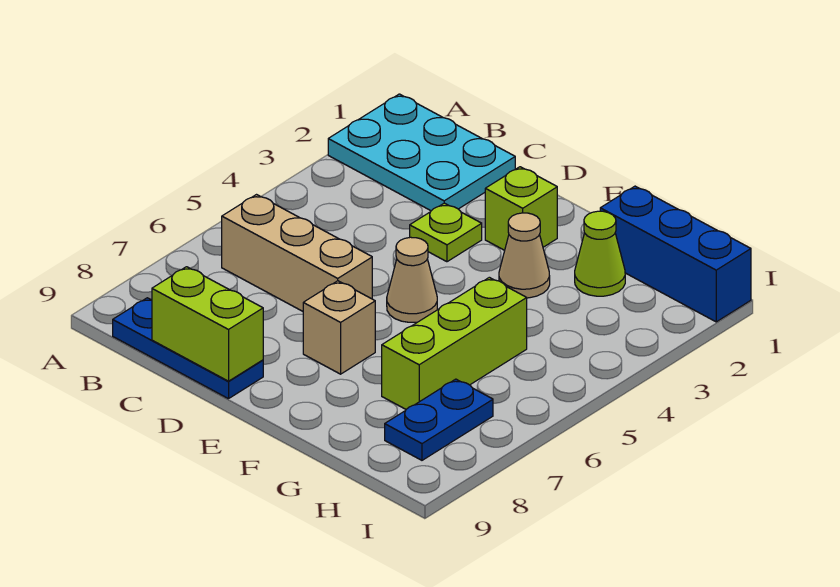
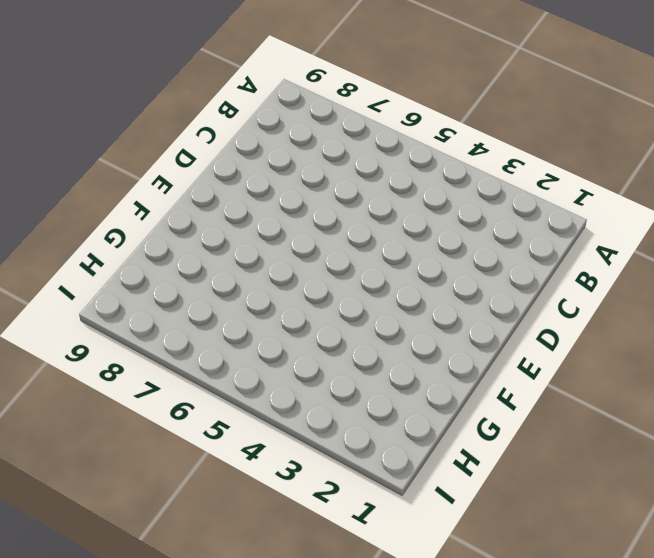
none -> cyan plate A1:C2 level 1
none -> tan brick B6:D6 level 1
none -> blue plate B9:D9 level 1

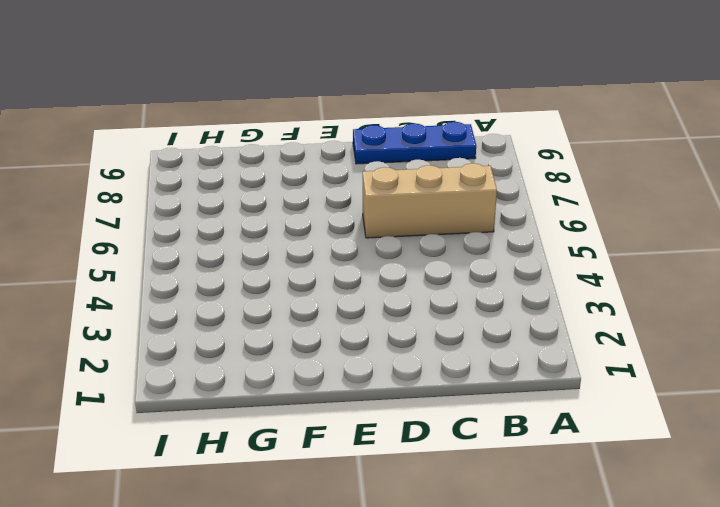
none -> cyan plate A1:C2 level 1
none -> lime plate D3 level 1
none -> lime brick E2 level 1

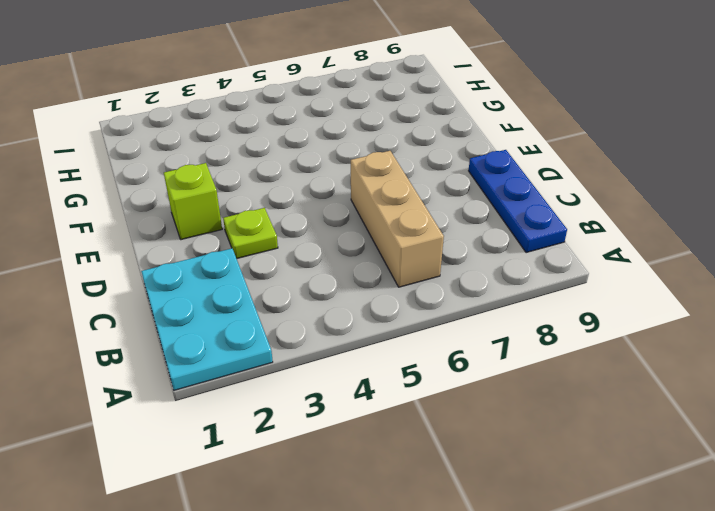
none -> tan cone E5 level 1
none -> tan brick E7 level 1
none -> tan cone F3 level 1

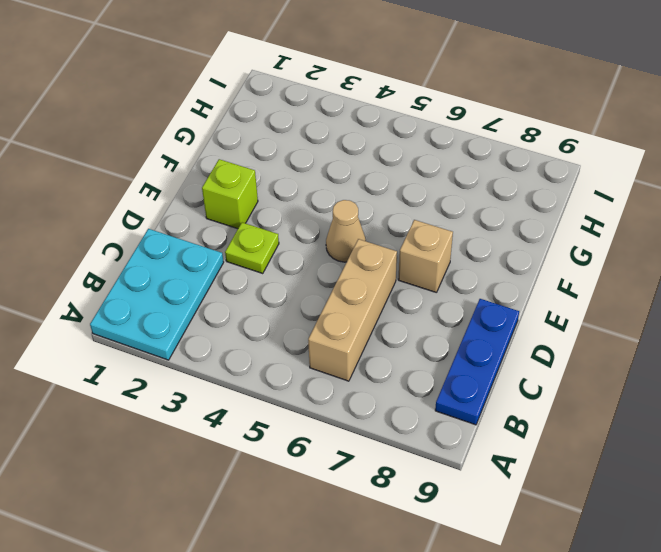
none -> tan cone F3 level 1
none -> blue brick G1:I1 level 1
none -> lime cone G2 level 1

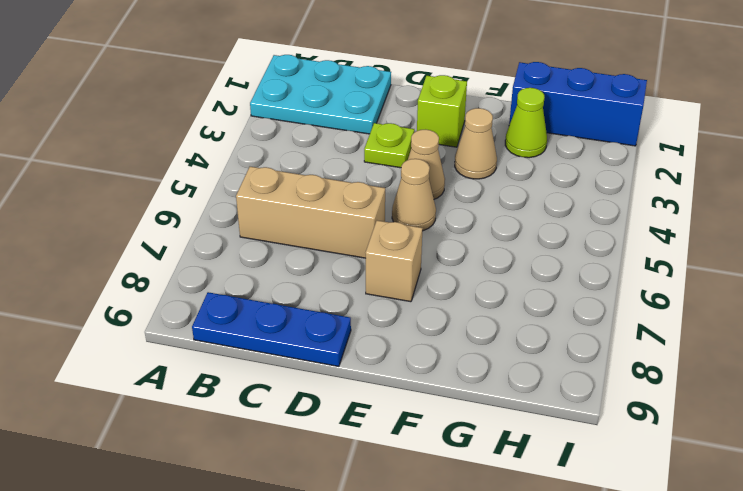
tan cone E4 level 1 -> none
none -> lime brick G5:G7 level 1
none -> blue plate H7:H8 level 1
none -> lime brick C9:D9 level 2

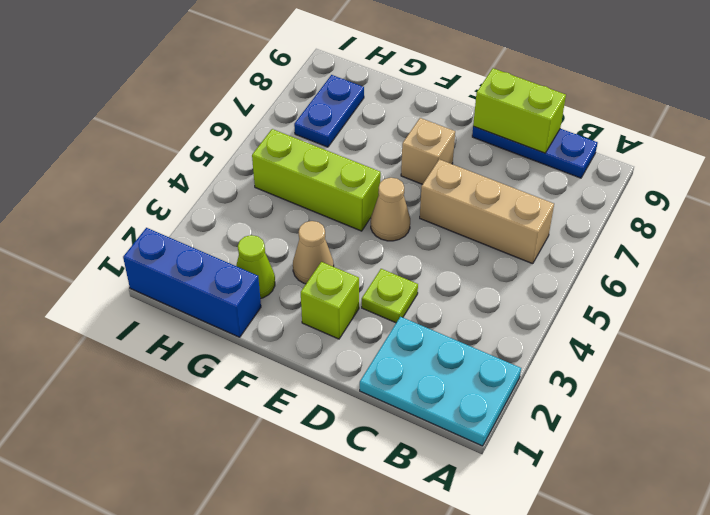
lime brick F5:H5 level 1 -> lime brick G5:G7 level 1

